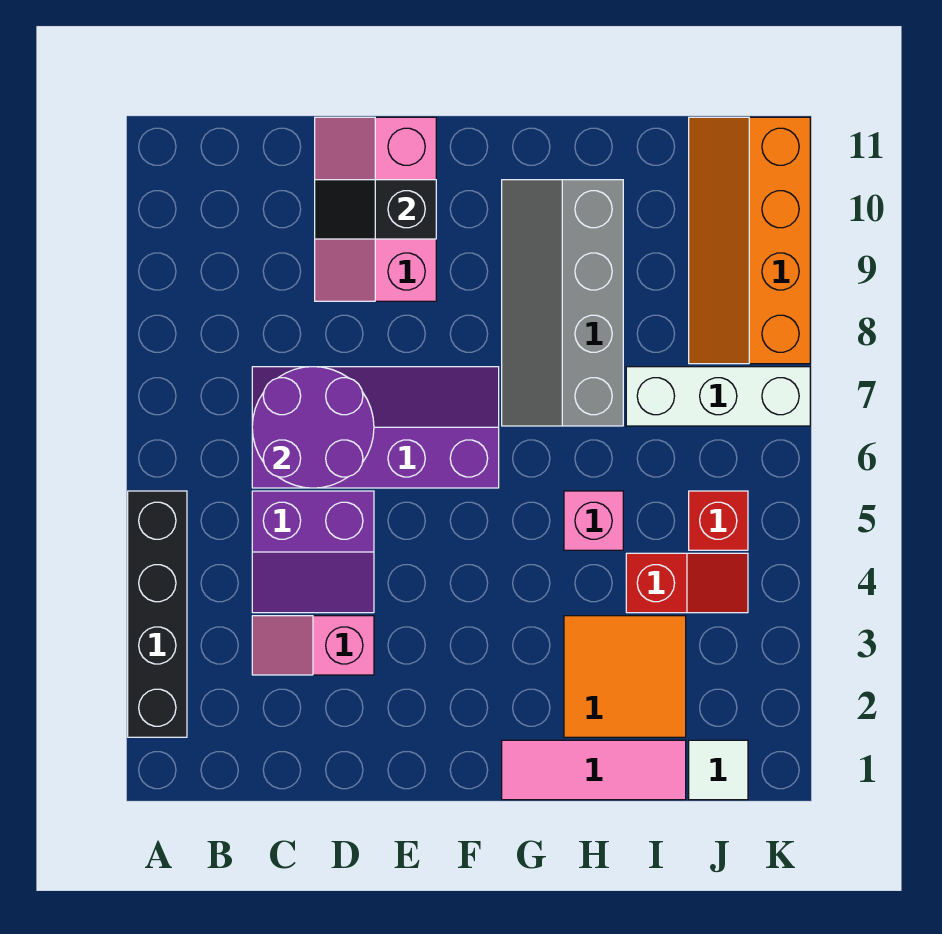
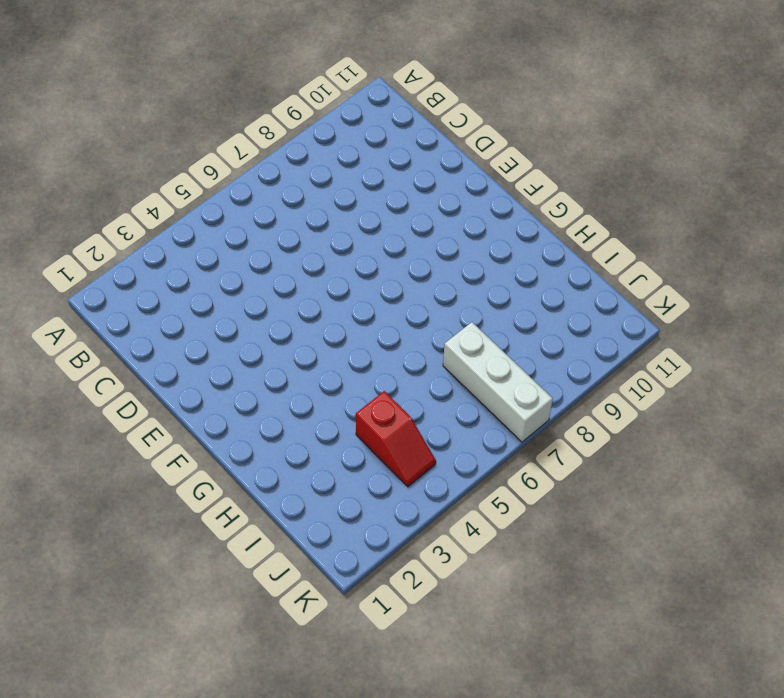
none -> black brick A2:A5 level 1
none -> pink slope C3:D3 level 1 top D
none -> purple slope C4:D5 level 1 top 5

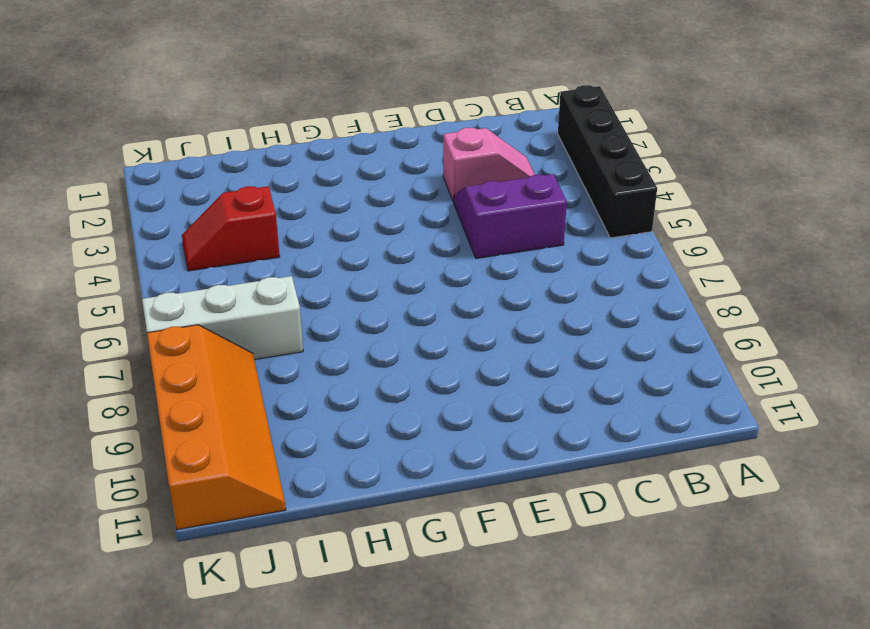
none -> purple slope C6:F7 level 1 top 6
none -> pink slope D9:E11 level 1 top E
none -> pink tile G1:I1 level 1

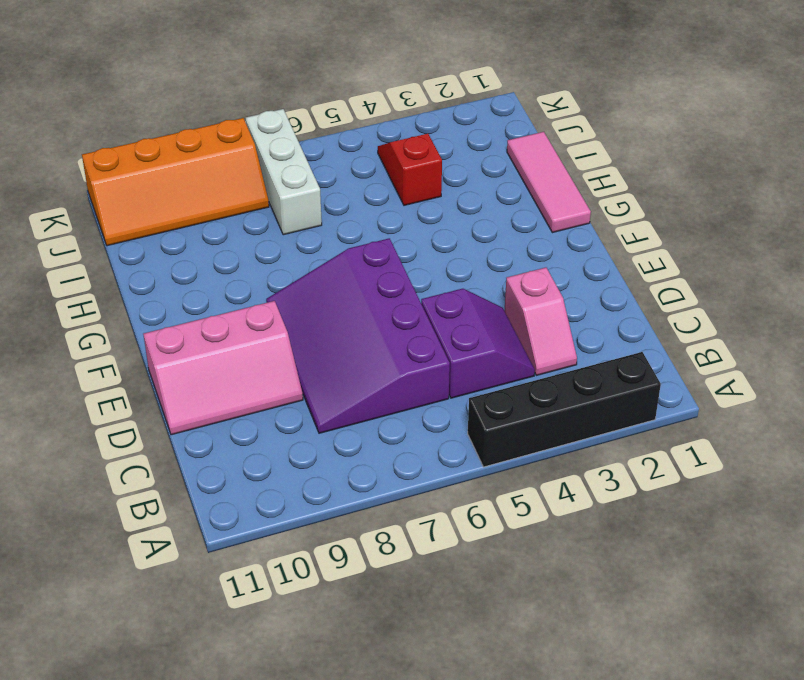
purple slope C6:F8 level 1 top 6 -> purple slope C6:F7 level 1 top 6
none -> grey slope G7:H10 level 1 top H
none -> orange tile H2:I3 level 1
none -> pink brick H5 level 1

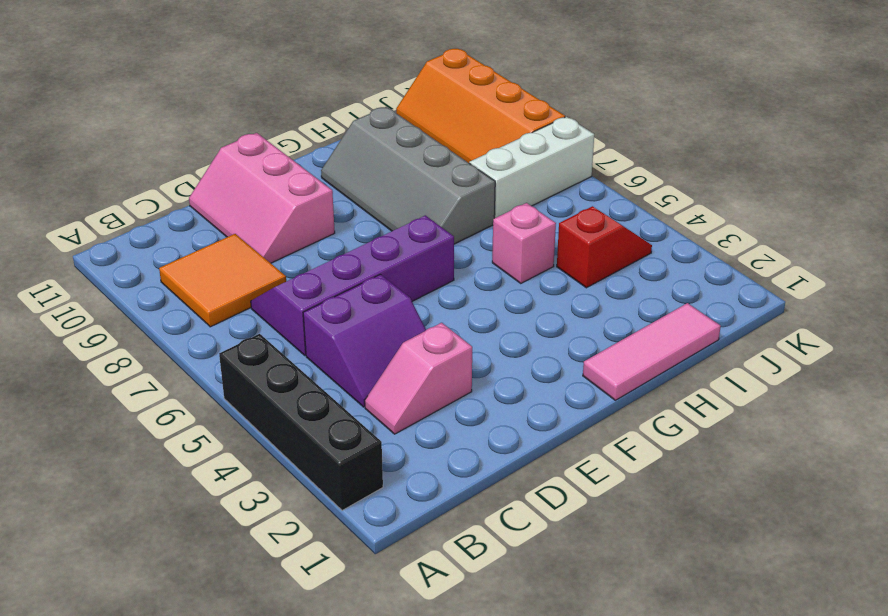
orange tile B8:C9 level 1 -> orange tile H2:I3 level 1
none -> white tile J1 level 1
none -> red brick J5 level 1
none -> purple round brick C6:D7 level 2

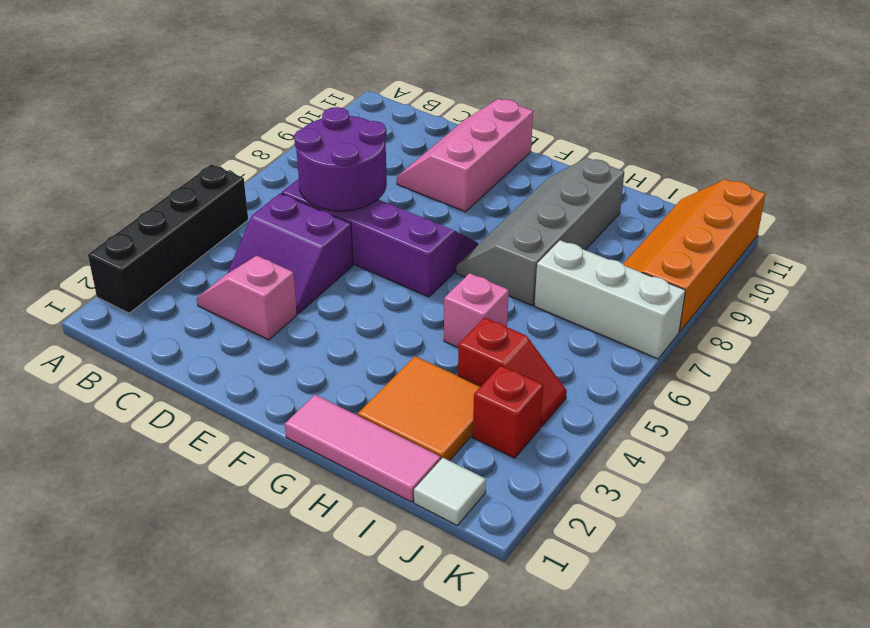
red brick J3 level 1 -> red brick J5 level 1
none -> black slope D10:E10 level 2 top E

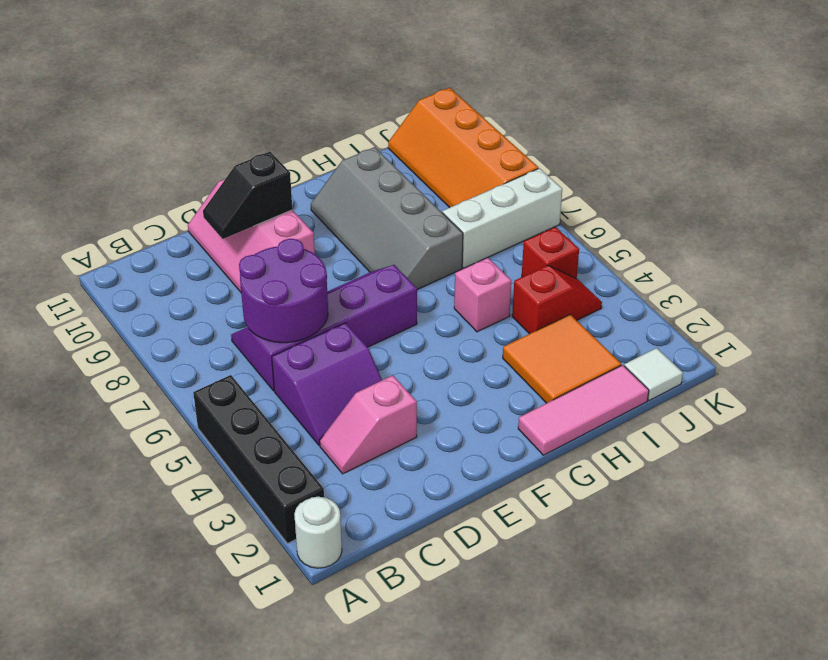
white round brick A1 level 1 -> none

